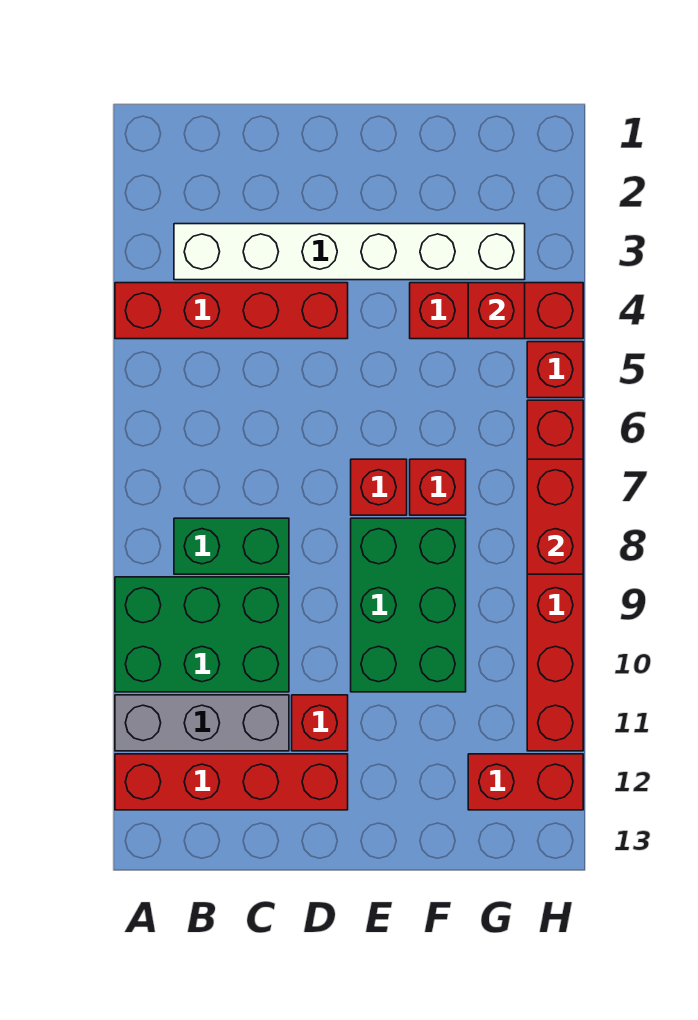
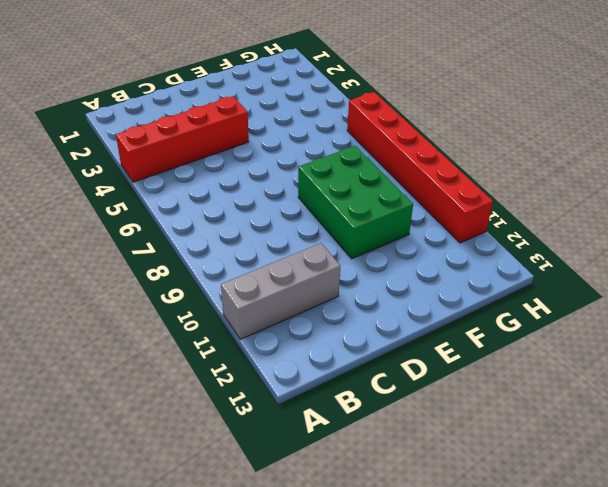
none -> green brick A9:C10 level 1
none -> red brick A12:D12 level 1
none -> white brick B3:G3 level 1

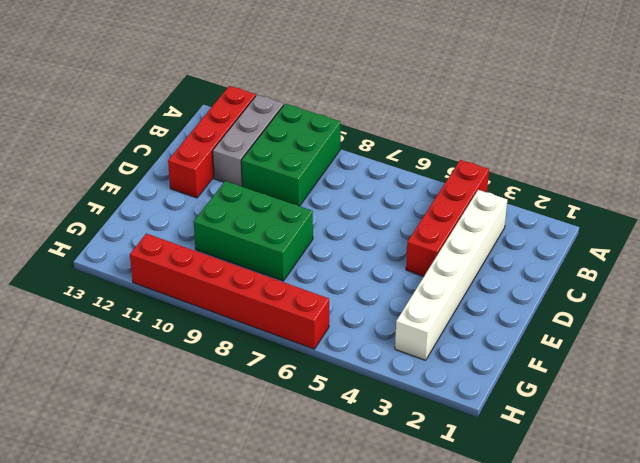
none -> green brick B8:C8 level 1
none -> red brick D11 level 1
none -> red brick E7 level 1

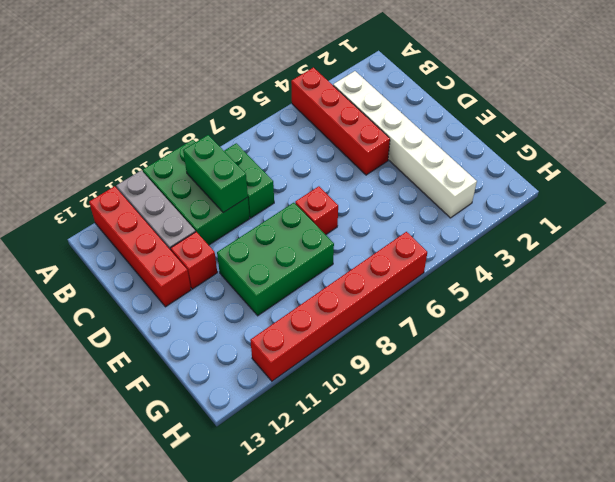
green brick B9:C9 level 2 -> none
none -> red brick F4:H4 level 1
none -> red brick F7 level 1
none -> red brick G12:H12 level 1

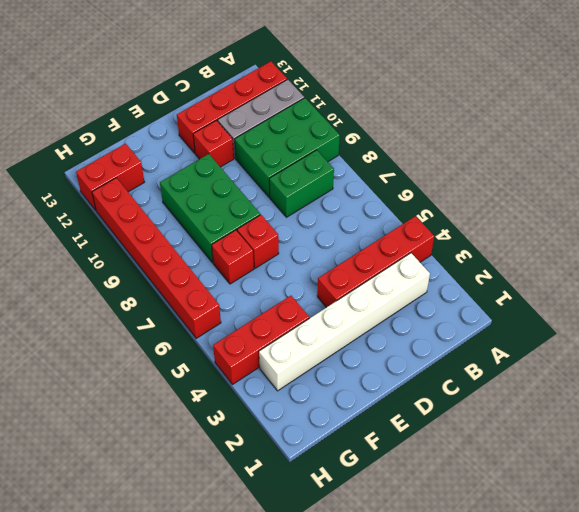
none -> red brick H5 level 1
none -> red brick G4 level 2
none -> red brick H7:H8 level 2

